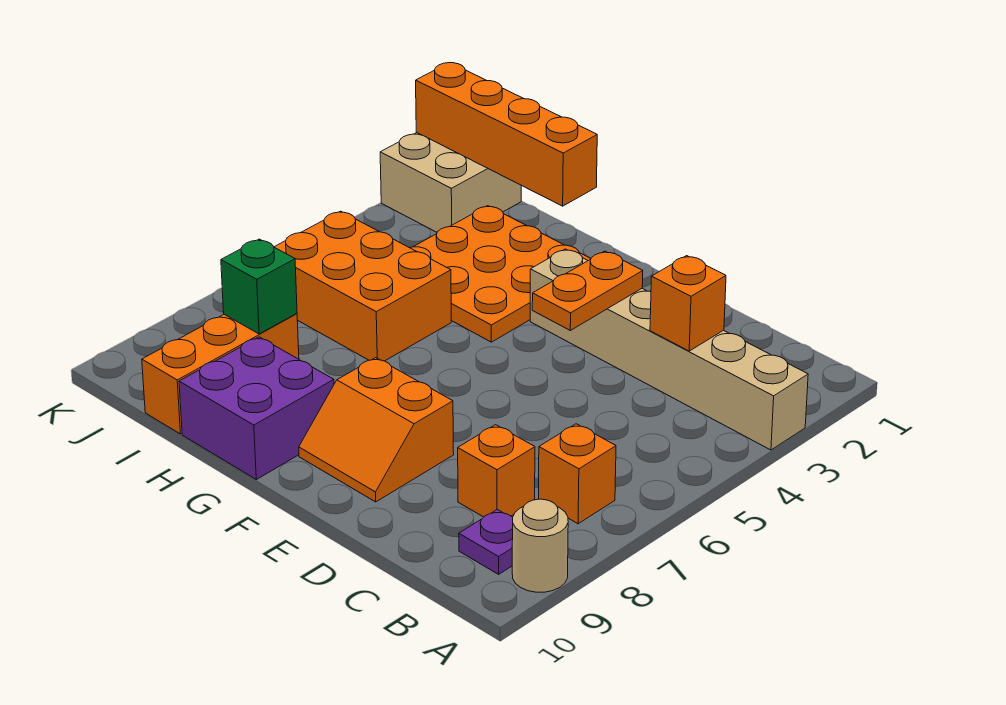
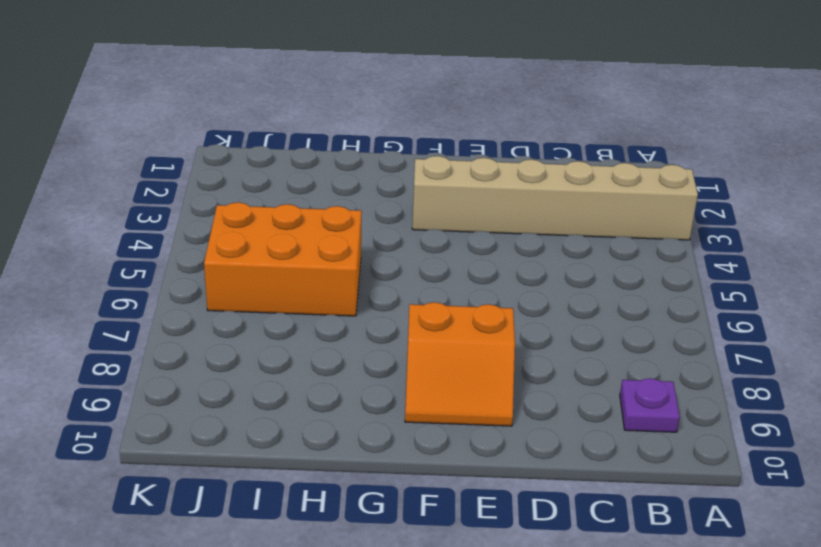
none -> tan round brick A9 level 1
none -> orange brick B7 level 1
none -> orange brick C8 level 1

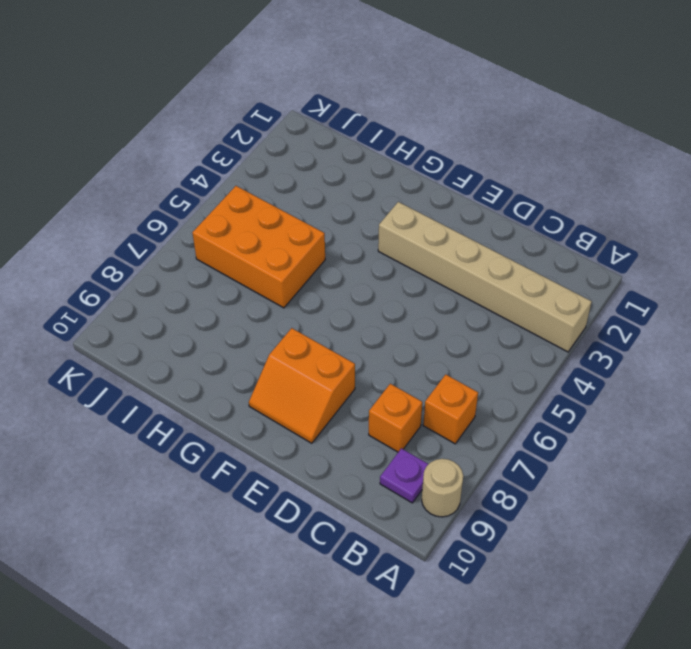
none -> orange plate G2:I4 level 1
none -> purple brick G9:H10 level 1
none -> orange brick I8:I10 level 1

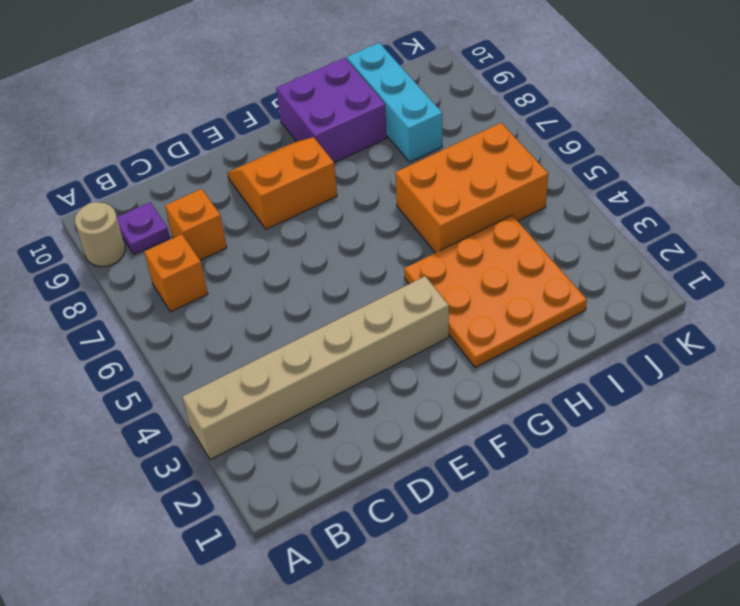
cyan brick I8:I10 level 1 -> orange brick I8:I10 level 1
none -> tan brick J1:K2 level 1
none -> orange brick C3 level 2
none -> orange plate E3:E4 level 2

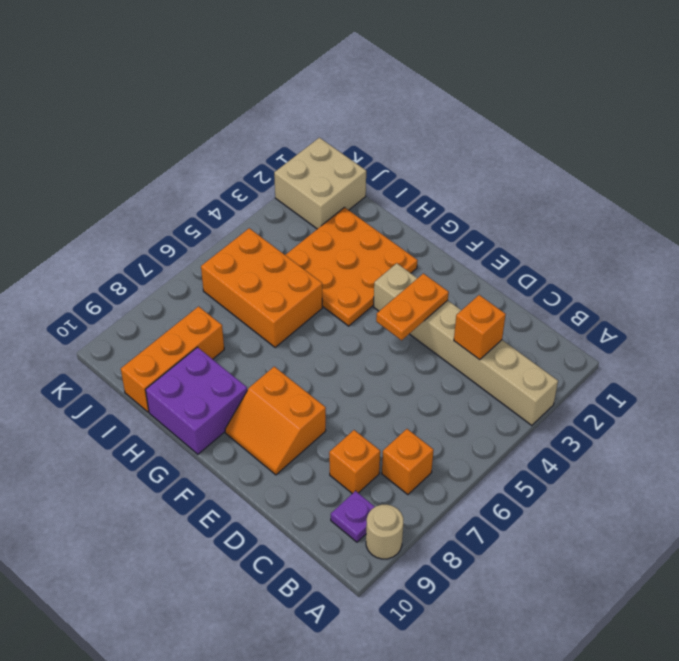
none -> orange brick H1:K1 level 2
none -> green brick I8 level 2

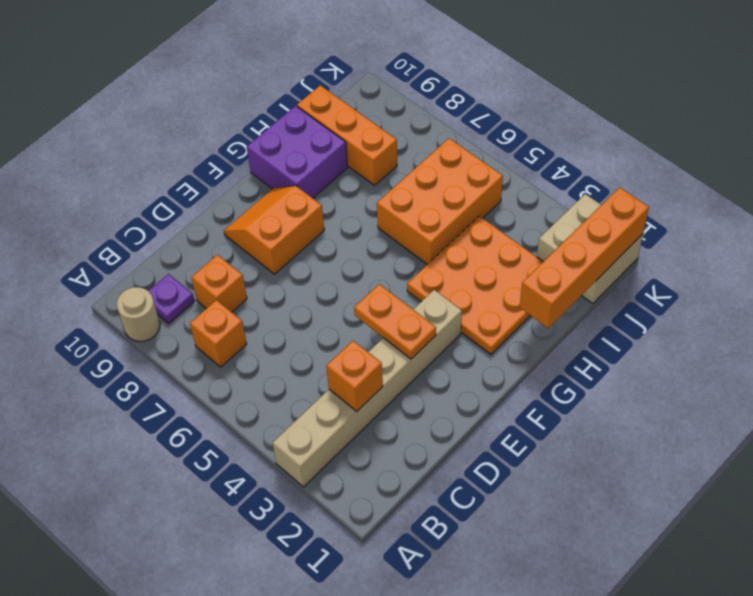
none -> green brick I8 level 2

